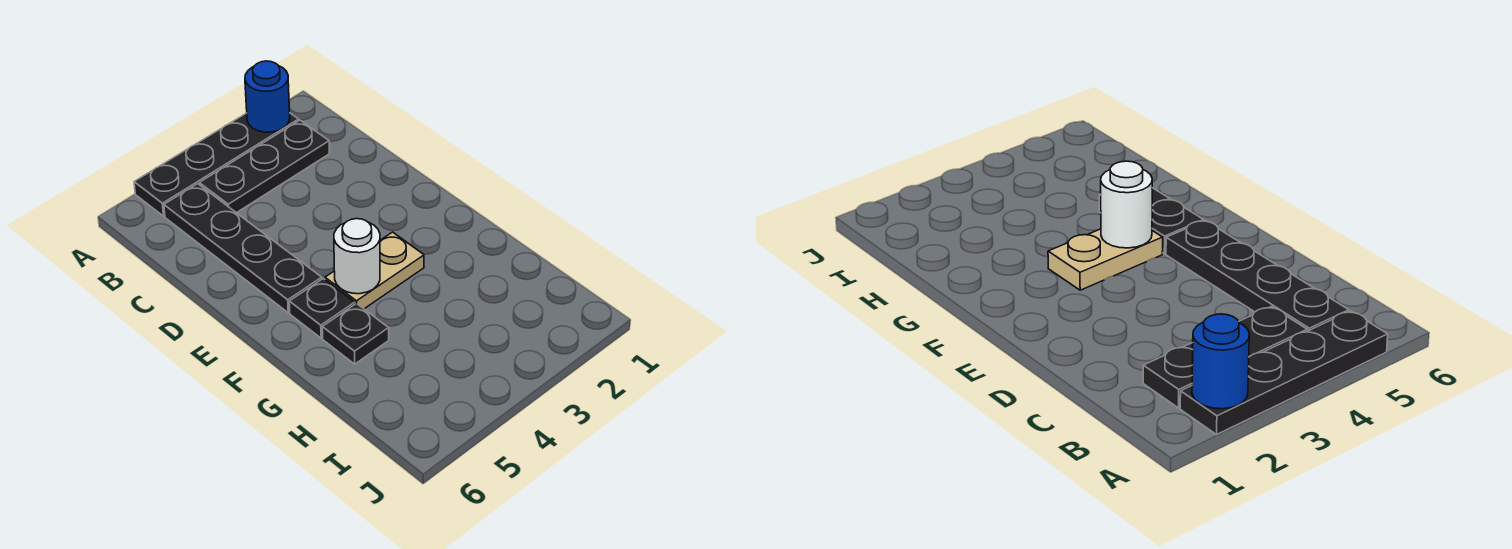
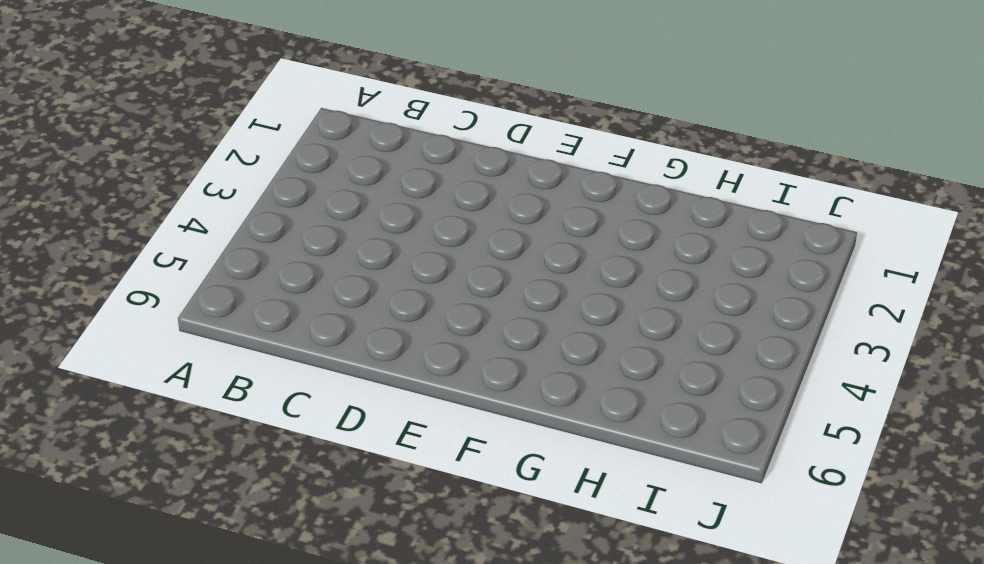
none -> black plate A2:A5 level 1
none -> black plate B2:B4 level 1

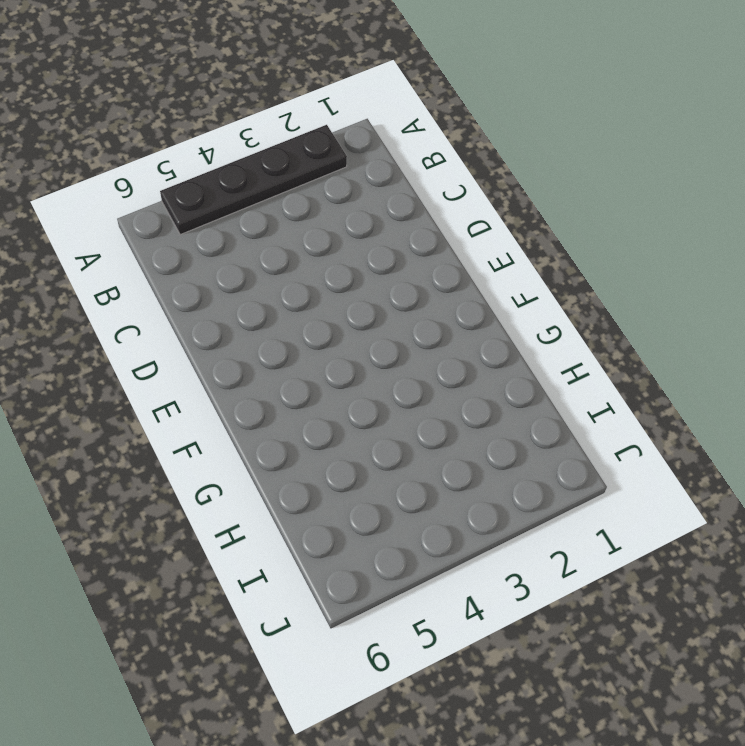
none -> black plate B2:B4 level 1
none -> black plate B5:E5 level 1

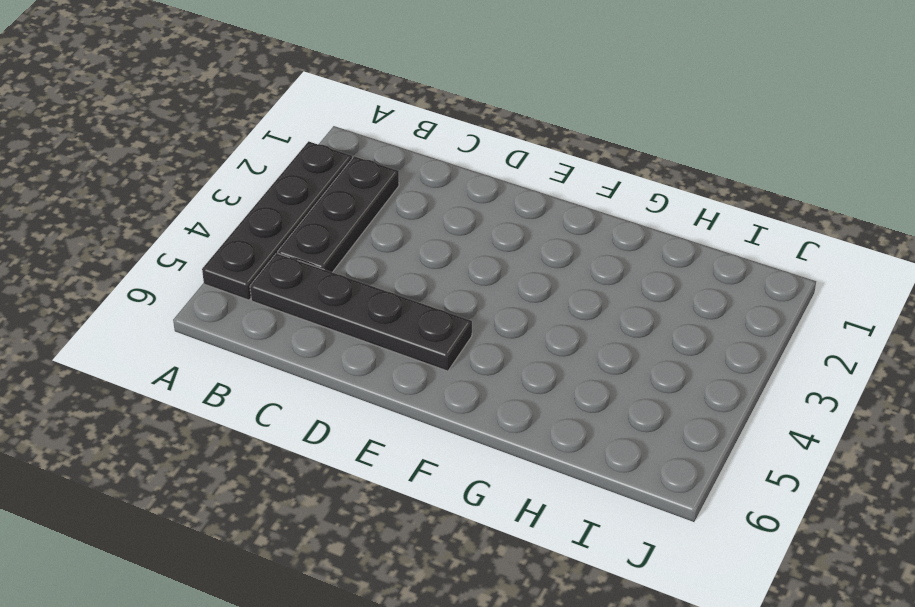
none -> tan plate F3:F4 level 1
none -> black plate F5 level 1

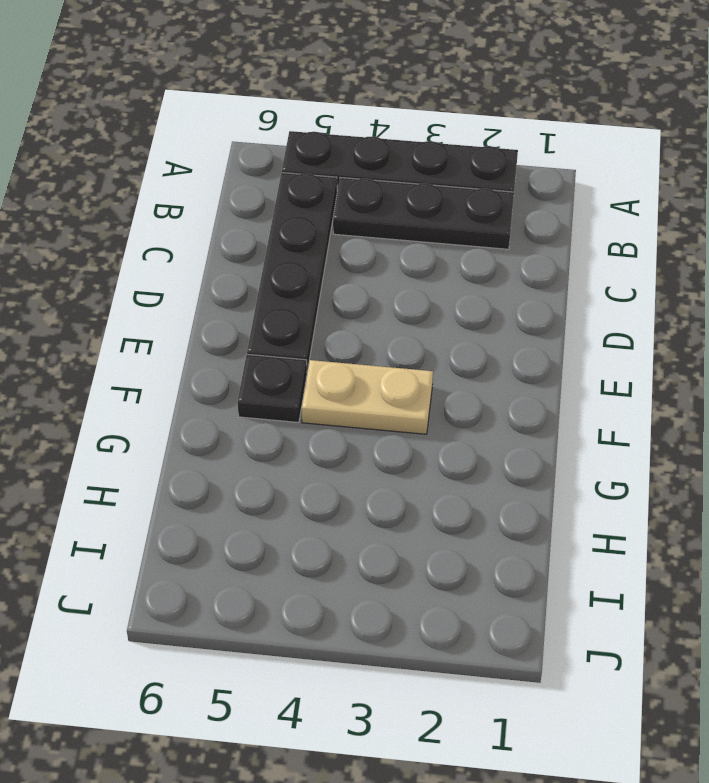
none -> black plate G5 level 1
none -> blue round brick A2 level 2

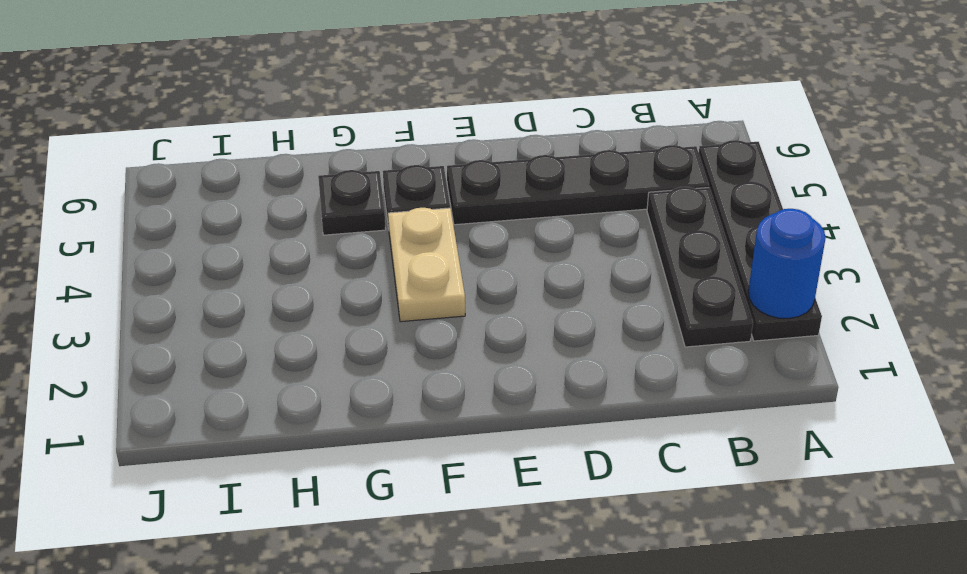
none -> white round brick F4 level 2

